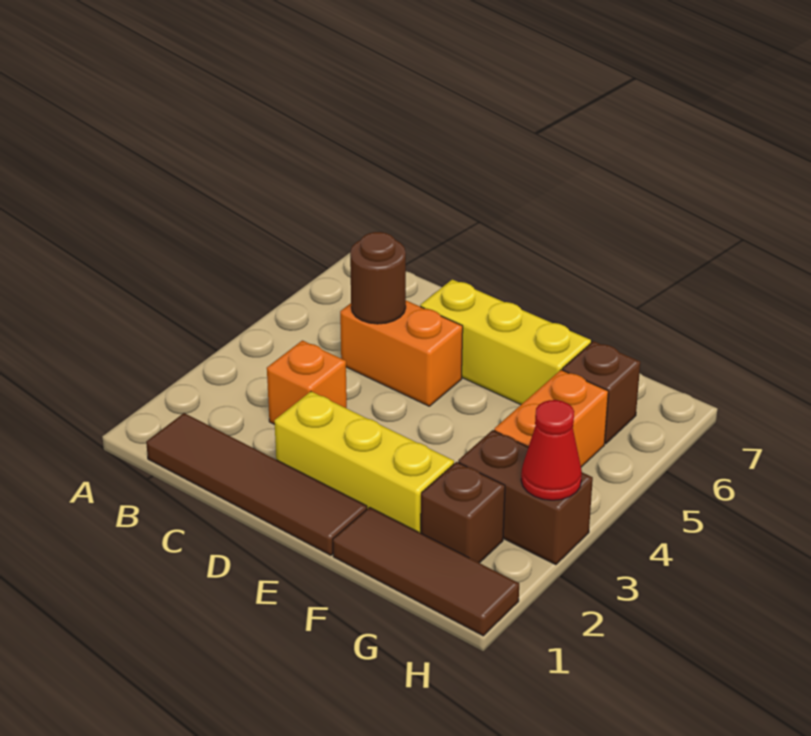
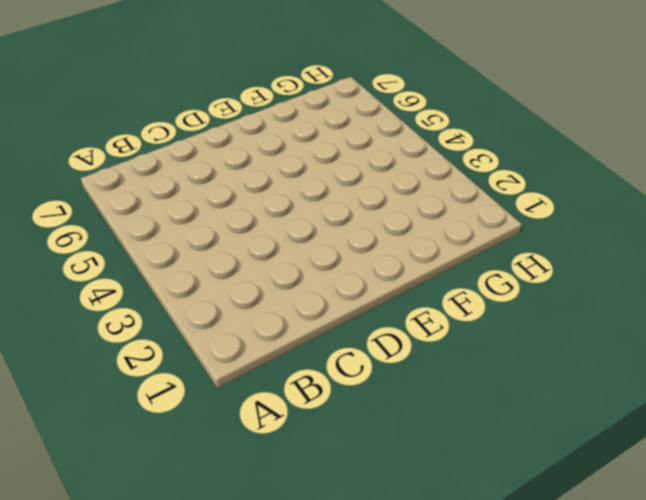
none -> brown tile B1:E1 level 1
none -> orange brick C3 level 1
none -> orange brick C5:D5 level 1

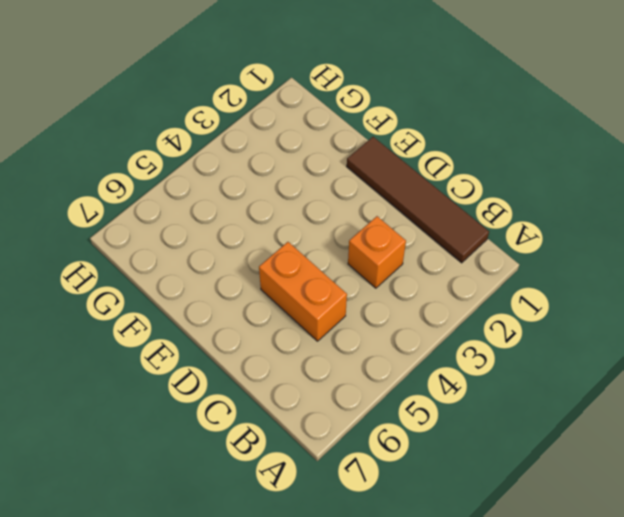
none -> yellow brick D2:F2 level 1
none -> yellow brick D6:F6 level 1
none -> brown tile F1:H1 level 1

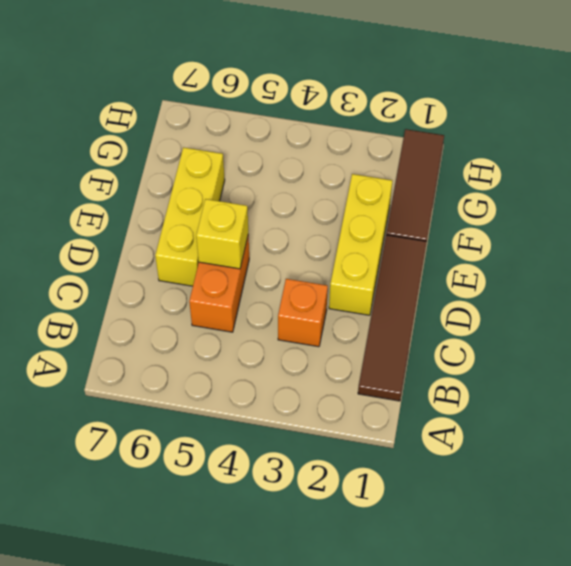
yellow brick D5 level 2 -> none
none -> brown brick G2 level 1
none -> brown brick G3:H3 level 1
none -> orange brick G4:G5 level 1

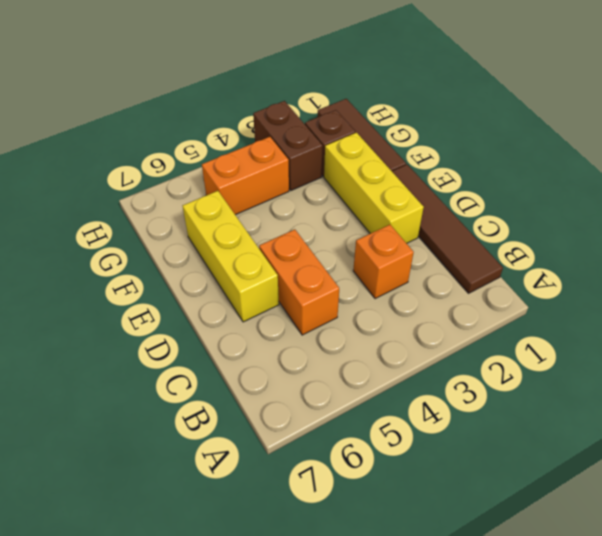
none -> brown brick G6 level 1
none -> brown round brick C5 level 2
none -> red cone H3 level 2

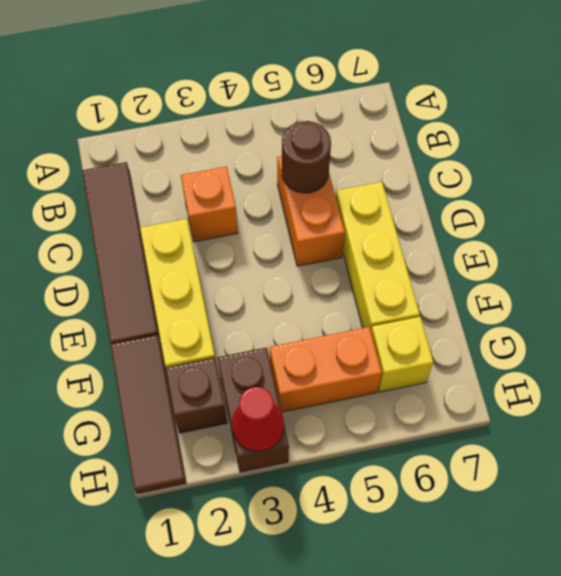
yellow brick G6 level 1 -> brown brick G6 level 1

